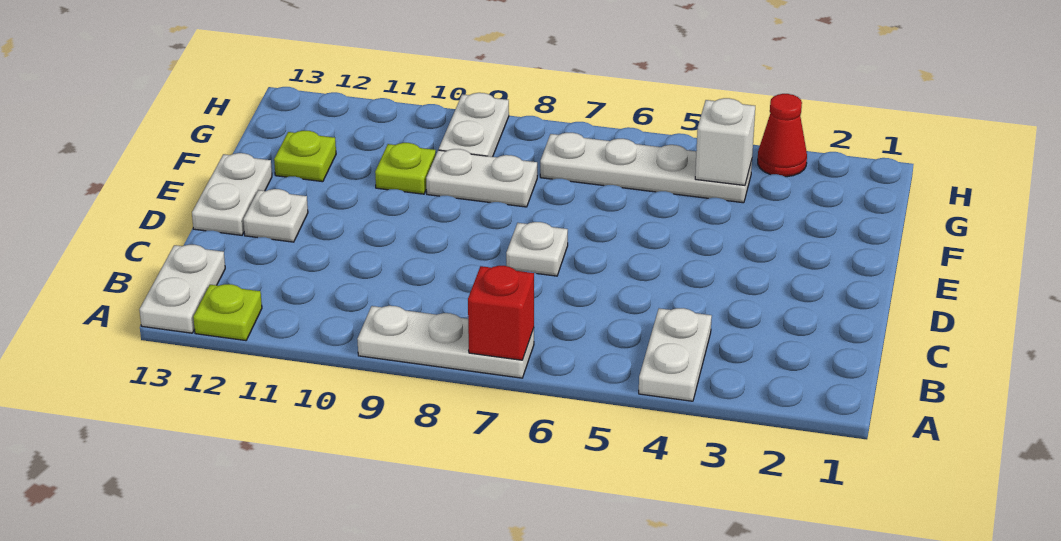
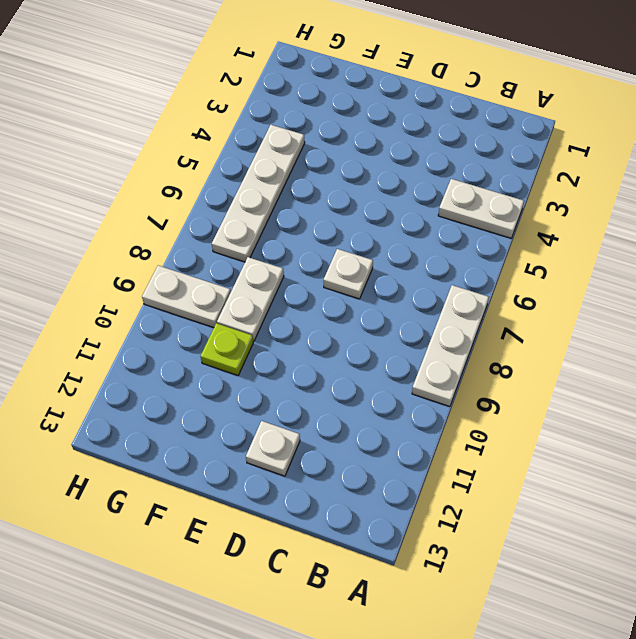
none -> lime plate A12 level 1
none -> white plate A13:B13 level 1
none -> white plate D13:E13 level 1

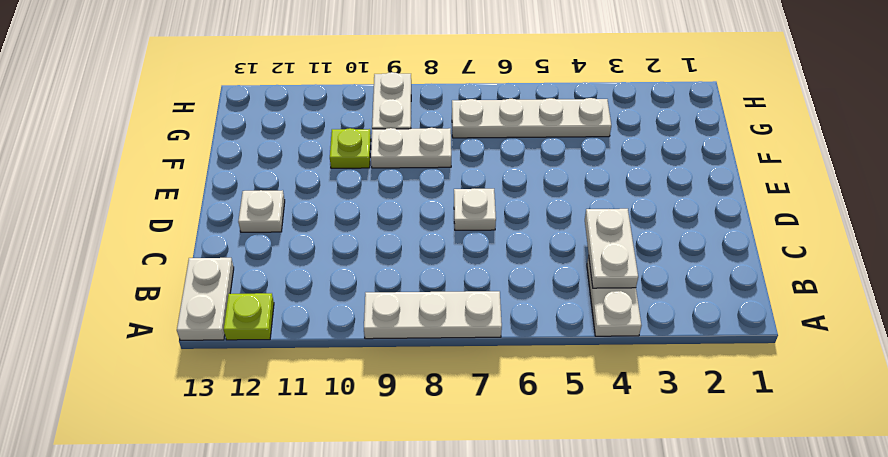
white plate B4:C4 level 2 -> white plate D13:E13 level 1
none -> lime plate F12 level 1
none -> red cone H3 level 1
none -> red brick A7 level 2

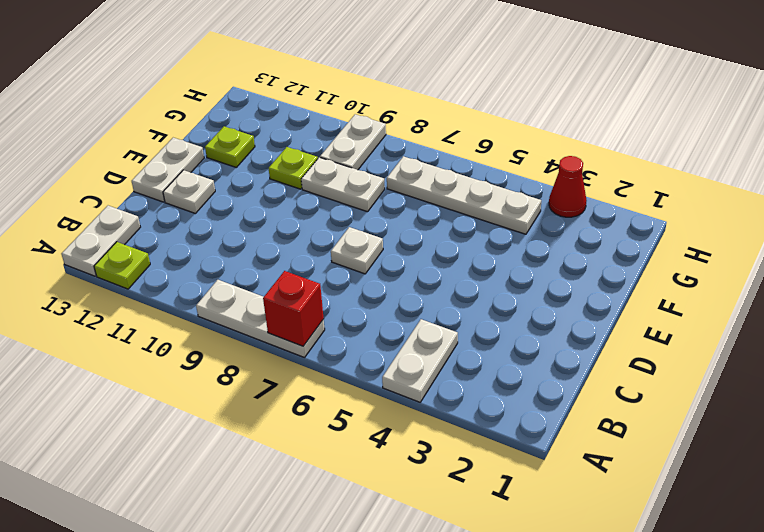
none -> white brick G4 level 2

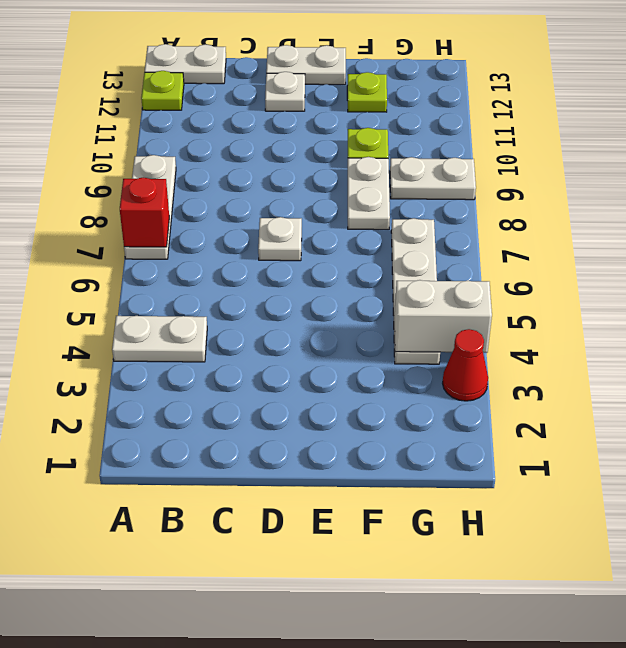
white brick G4:H4 level 2 -> white brick G4 level 2

